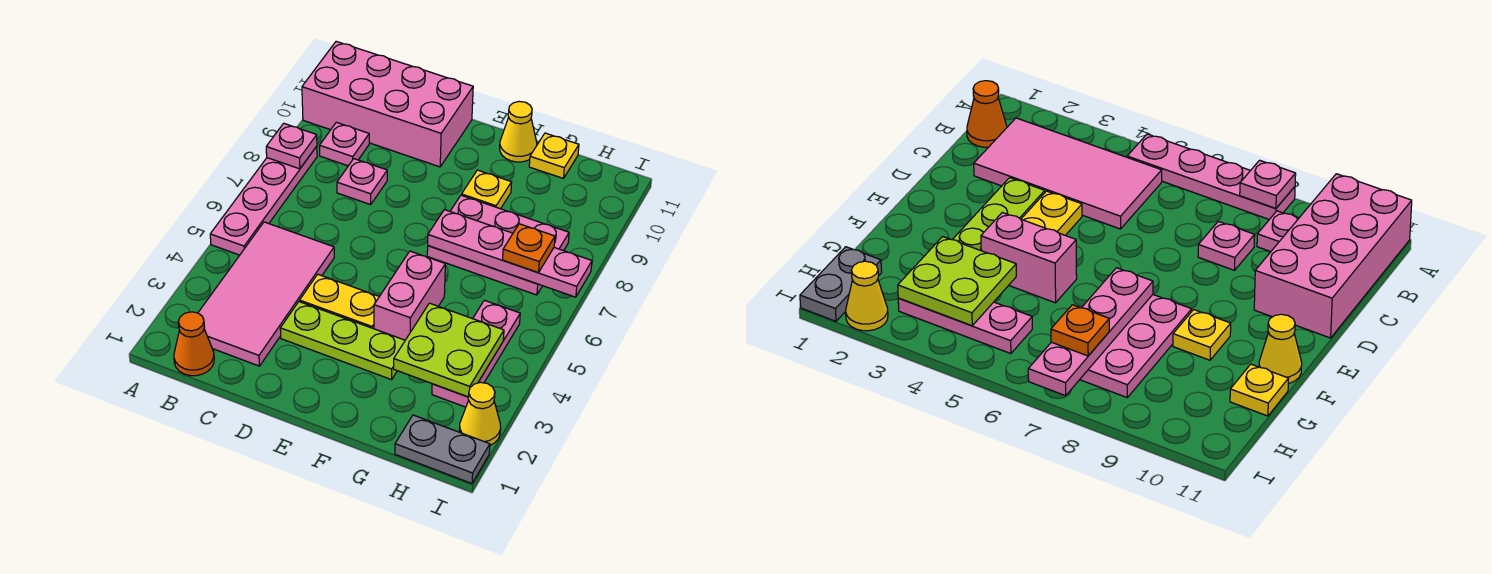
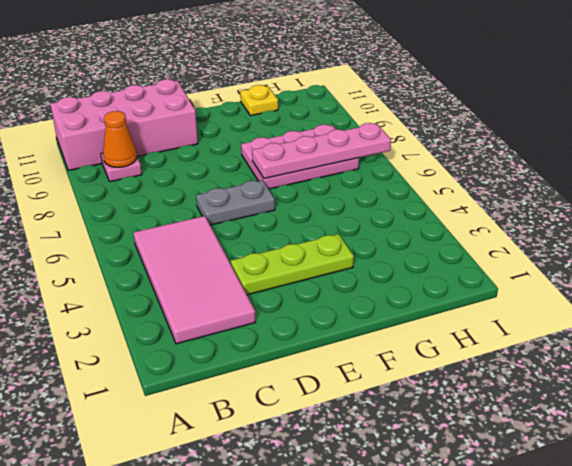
orange cone B9 level 2 -> orange cone B1 level 1
grey plate D6:E6 level 1 -> grey plate H1:I1 level 1
none -> pink plate A5:A8 level 1
none -> pink plate C8 level 1
none -> yellow plate D4:E4 level 1

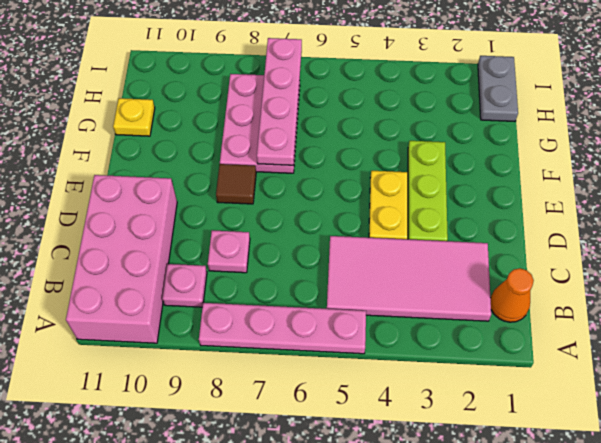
brown tile E8 level 1 -> none
none -> pink brick F4:F5 level 1
none -> yellow plate F9 level 1
none -> yellow cone F11 level 1

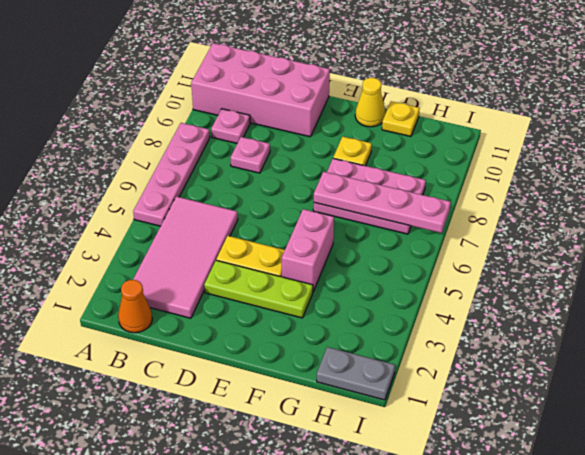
none -> pink plate H3:H5 level 1
none -> yellow cone I2 level 1
none -> pink plate A8 level 2

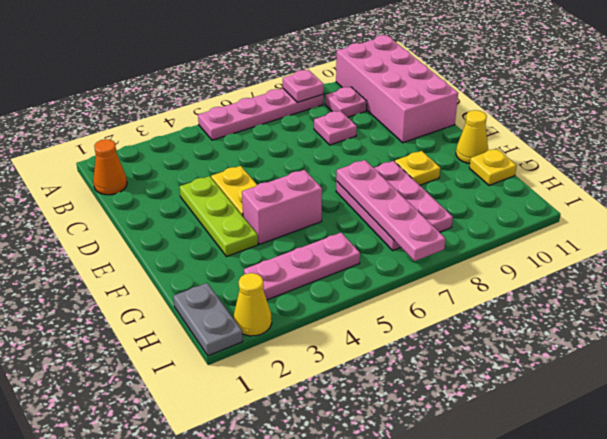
none -> pink tile B2:C5 level 1
none -> lime plate G3:H4 level 2
none -> orange plate H7 level 3

